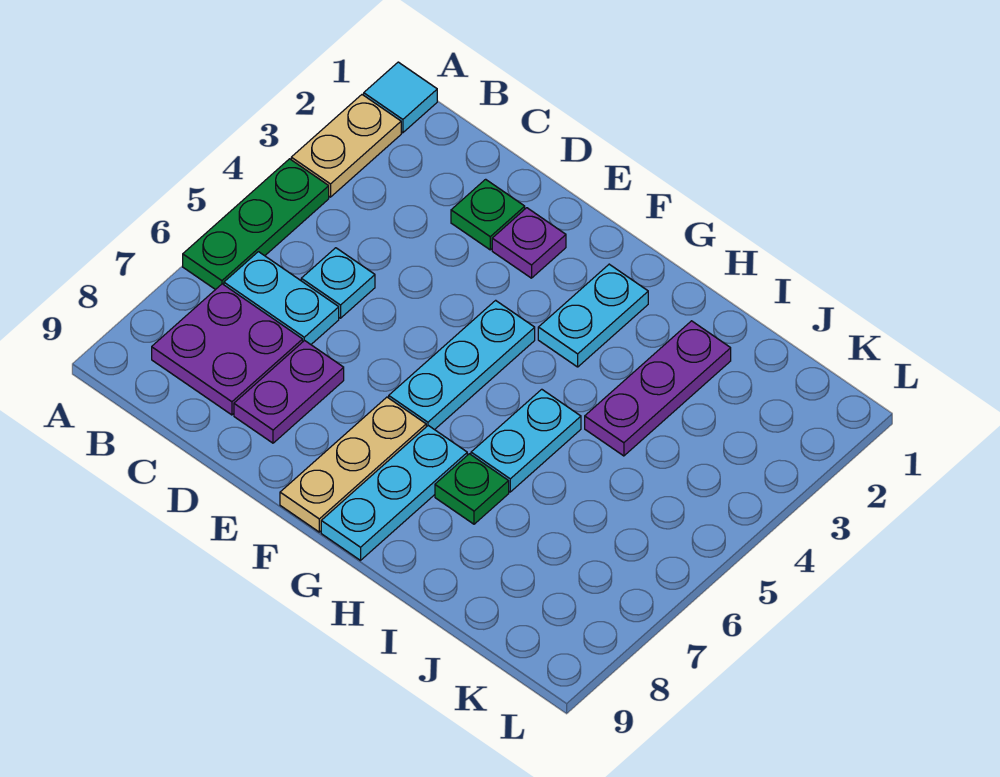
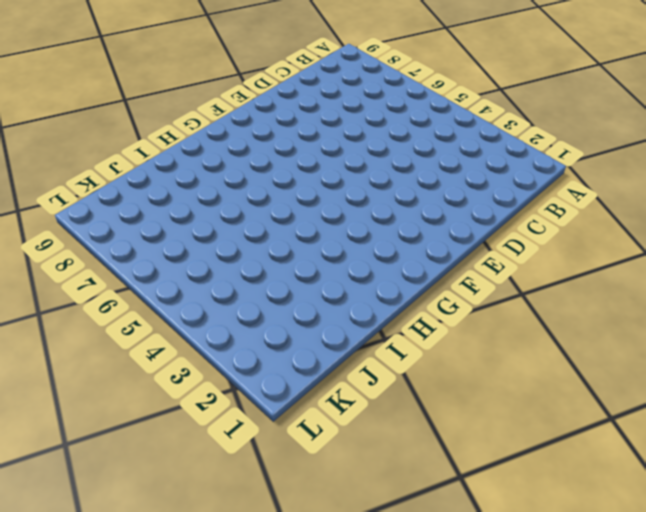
none -> cyan tile A1 level 1
none -> tan plate A2:A3 level 1
none -> green plate A4:A6 level 1

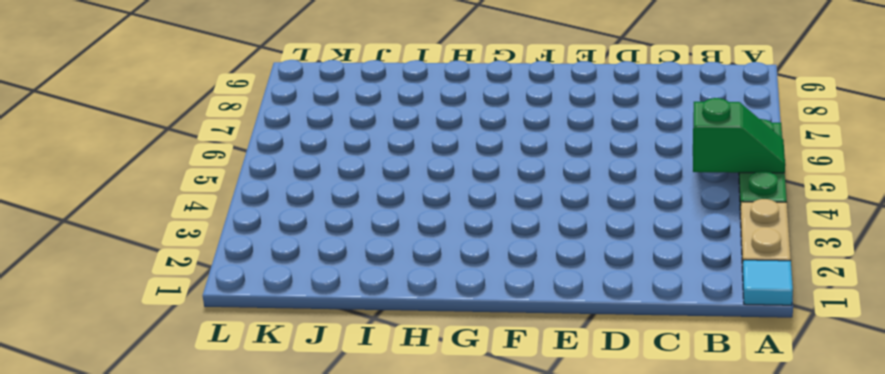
green slope A5:B5 level 2 top B -> none
none -> cyan plate B6:C6 level 1
none -> purple plate B7:C8 level 1
none -> cyan plate C5 level 1

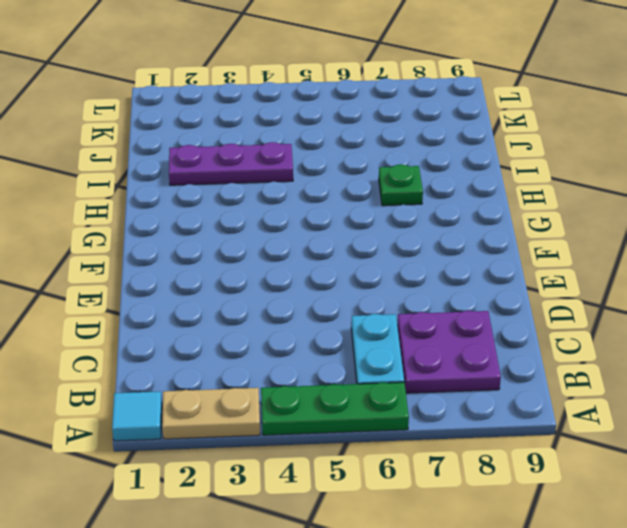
none -> cyan plate C5 level 1
none -> green plate D2 level 1
none -> purple plate D7:D8 level 1

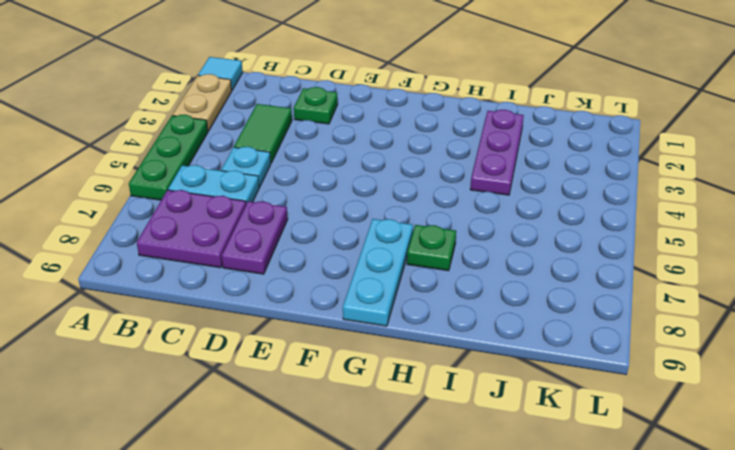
green tile C3:C4 level 1 -> none
none -> purple plate E2 level 1
none -> cyan plate F4:F6 level 1
none -> tan plate F7:F9 level 1

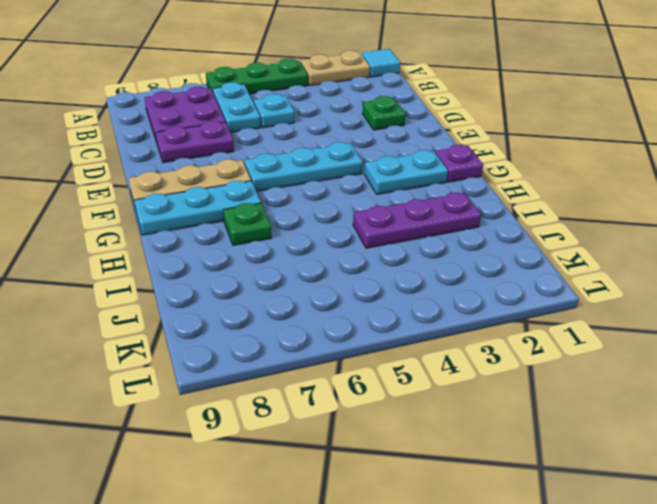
purple plate G1 level 1 -> purple plate E2 level 1
none -> cyan plate H5:H6 level 1

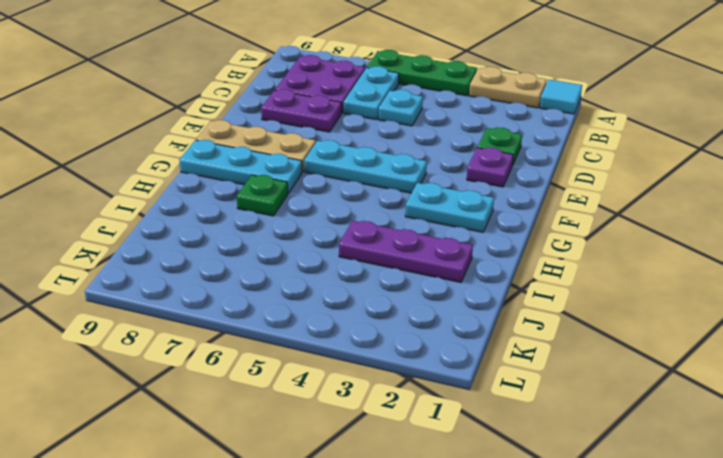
none -> cyan plate H5:H6 level 1

